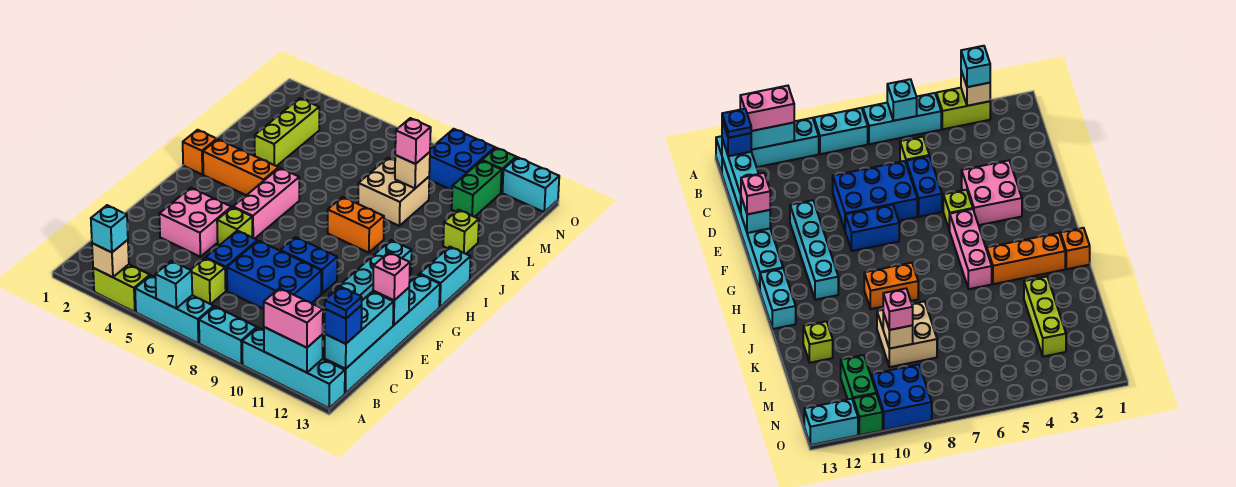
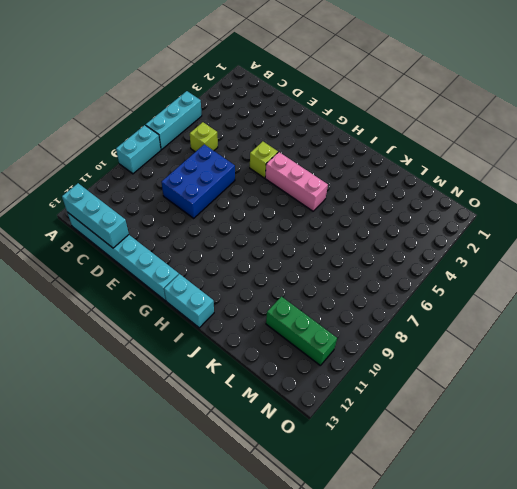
green brick L11:N11 level 1 -> green brick M11:N11 level 1
none -> lime brick A3:A4 level 1
none -> cyan brick A10:A13 level 1
none -> blue brick D6:E6 level 1
none -> pink brick E3:F4 level 1

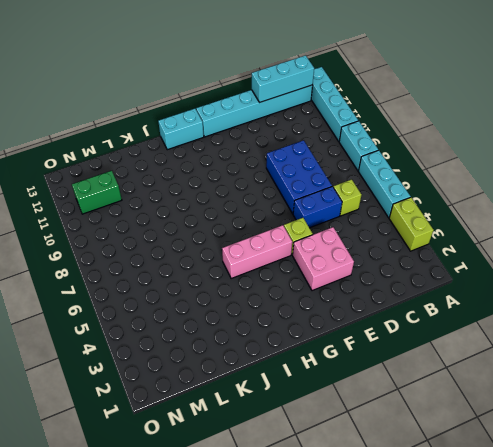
none -> cyan brick E11:H11 level 1
none -> blue brick F8:F9 level 1
none -> orange brick I1 level 1
none -> orange brick I2:I4 level 1

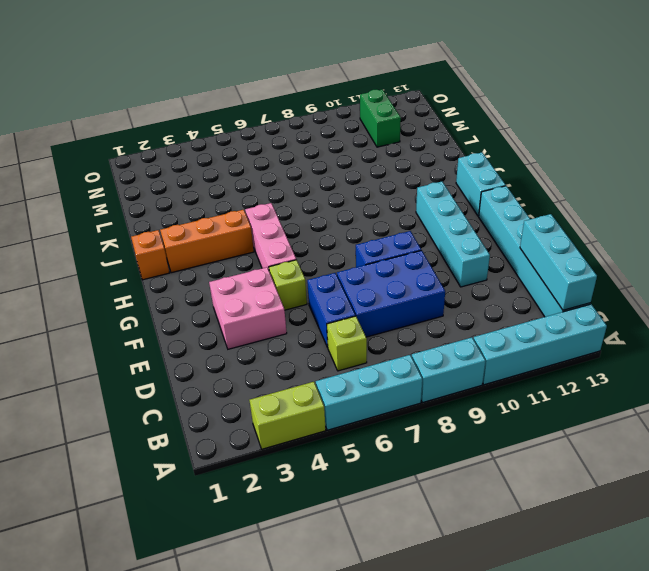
none -> orange brick I8:I9 level 1
none -> lime brick K3:M3 level 1
none -> tan brick K8:L9 level 1
none -> lime brick K12 level 1

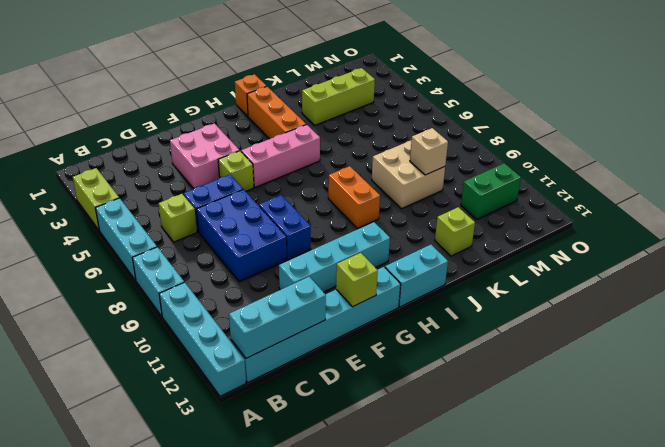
lime brick F13 level 2 -> none
none -> blue brick N9:O10 level 1
none -> green brick O11 level 1
none -> cyan brick O12:O13 level 1
none -> tan brick A3 level 2

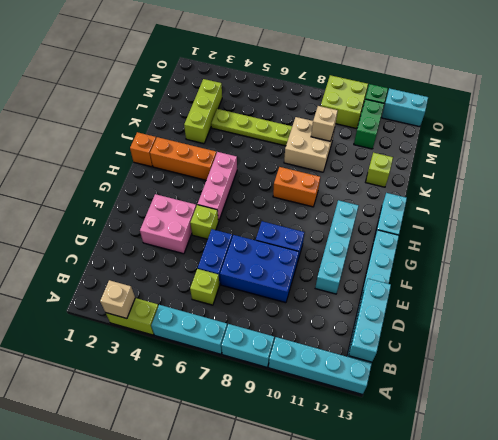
lime plate L4:L7 level 1 -> none
lime brick N9:O10 level 1 -> blue brick N9:O10 level 1
none -> cyan brick A6 level 2
none -> cyan brick A11:A12 level 2
none -> cyan brick E13 level 2
none -> cyan brick A3 level 3

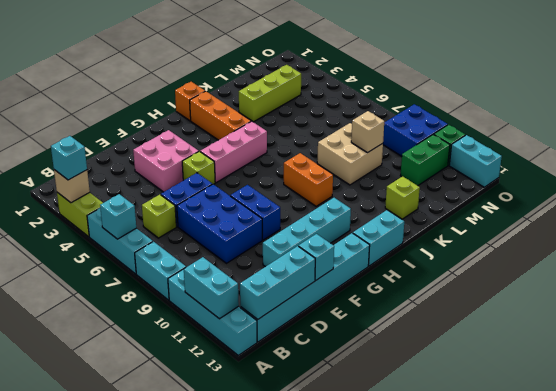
none -> pink brick A11:A12 level 3
none -> blue brick B13 level 3
none -> pink brick E13 level 3
none -> pink brick L9 level 3

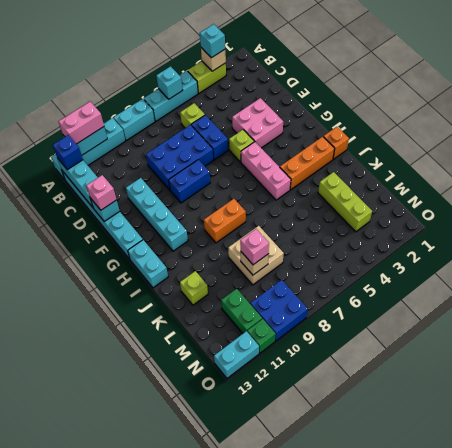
none -> blue plate B13 level 4

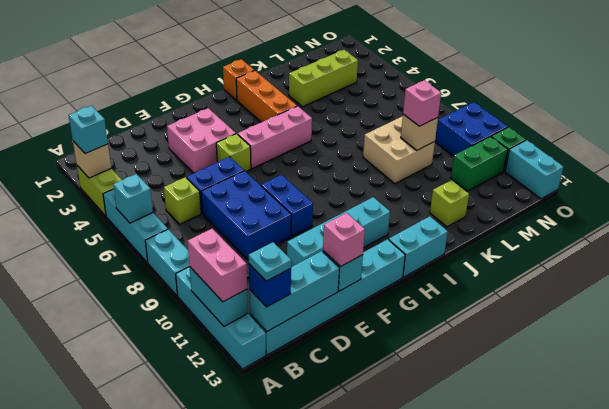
cyan plate B13 level 4 -> blue plate B13 level 4
none -> orange brick I8:I9 level 1

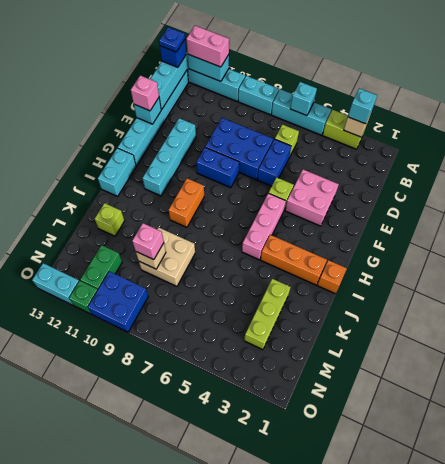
orange brick H9:I9 level 1 -> orange brick I8:I9 level 1

